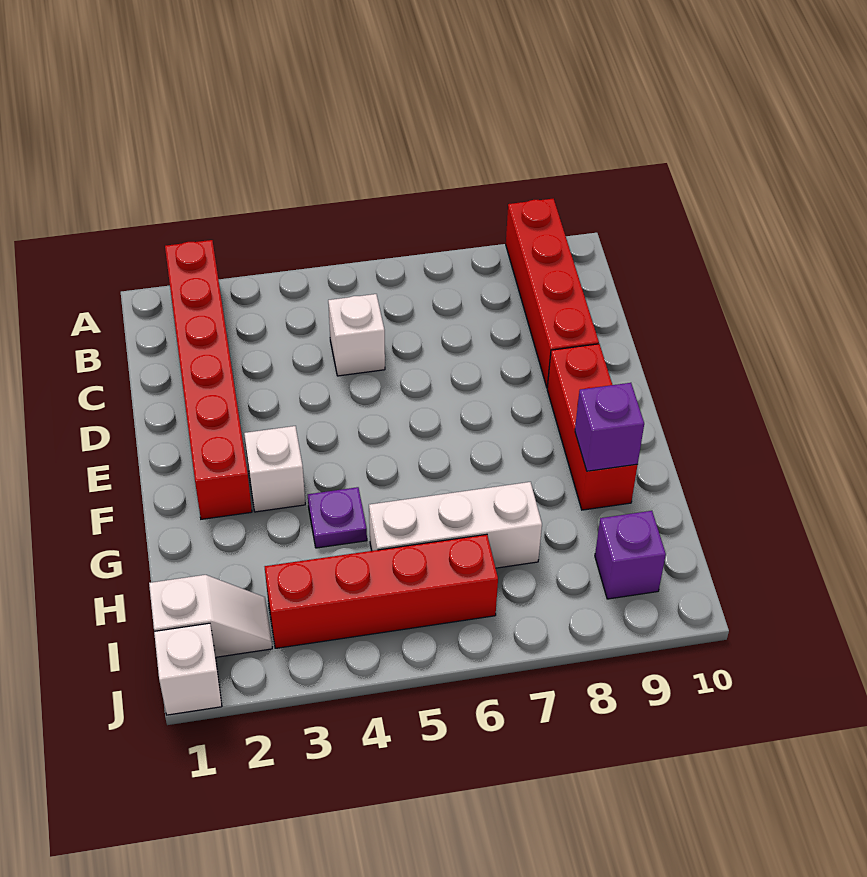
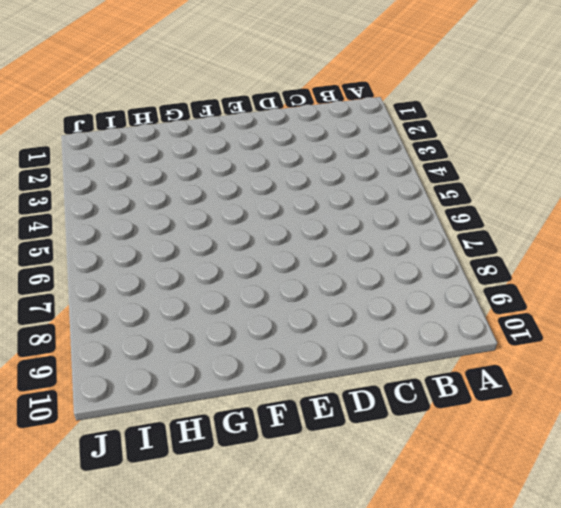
none -> red brick A2:F2 level 1
none -> red brick A9:D9 level 1
none -> white brick C5 level 1

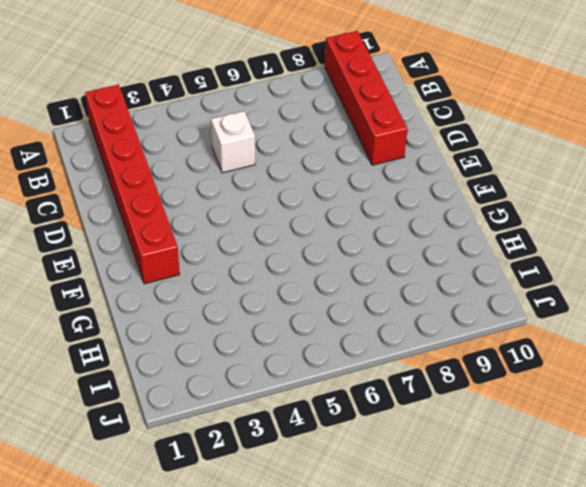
none -> red brick E9:G9 level 1
none -> white brick F3 level 1
none -> purple plate G4 level 1

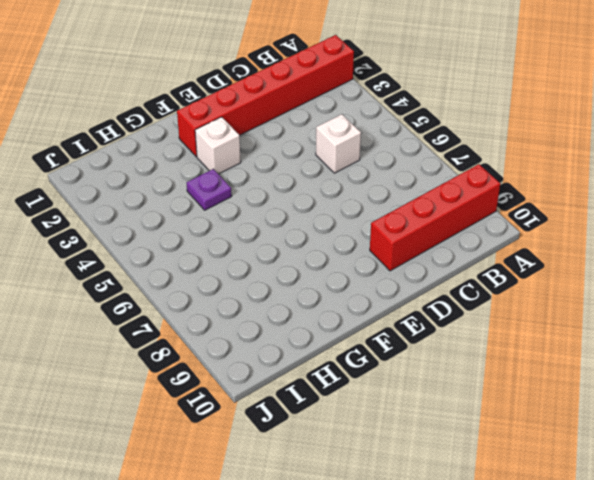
none -> red brick E9:G9 level 1
none -> white brick H5:H7 level 1
none -> white slope I1:I2 level 1 top 1

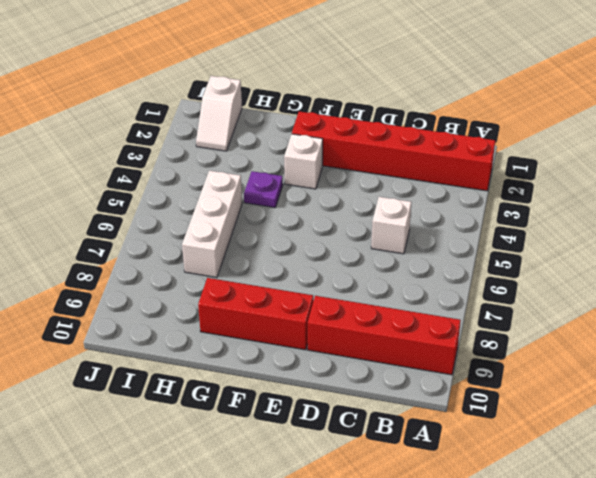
none -> red brick I3:I6 level 1
none -> purple brick I9 level 1
none -> white brick J1 level 1

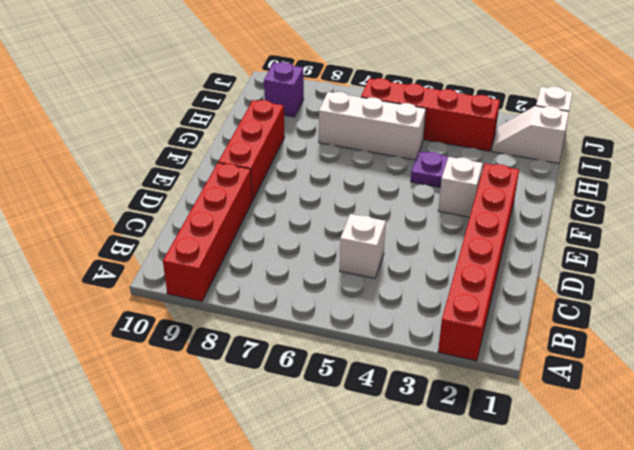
none -> purple brick G9 level 2

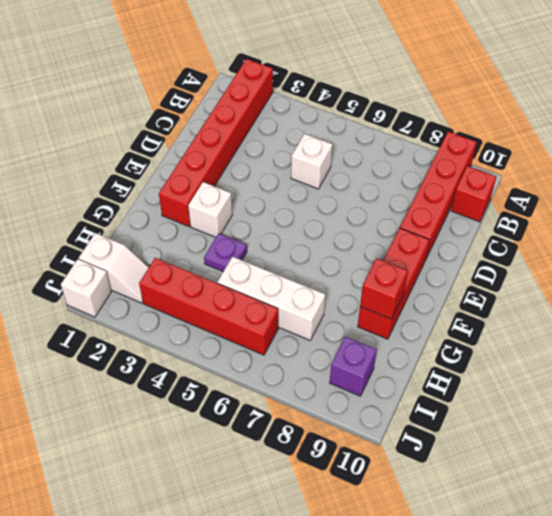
red brick B10 level 1 -> none
red brick G9 level 2 -> purple brick G9 level 2

